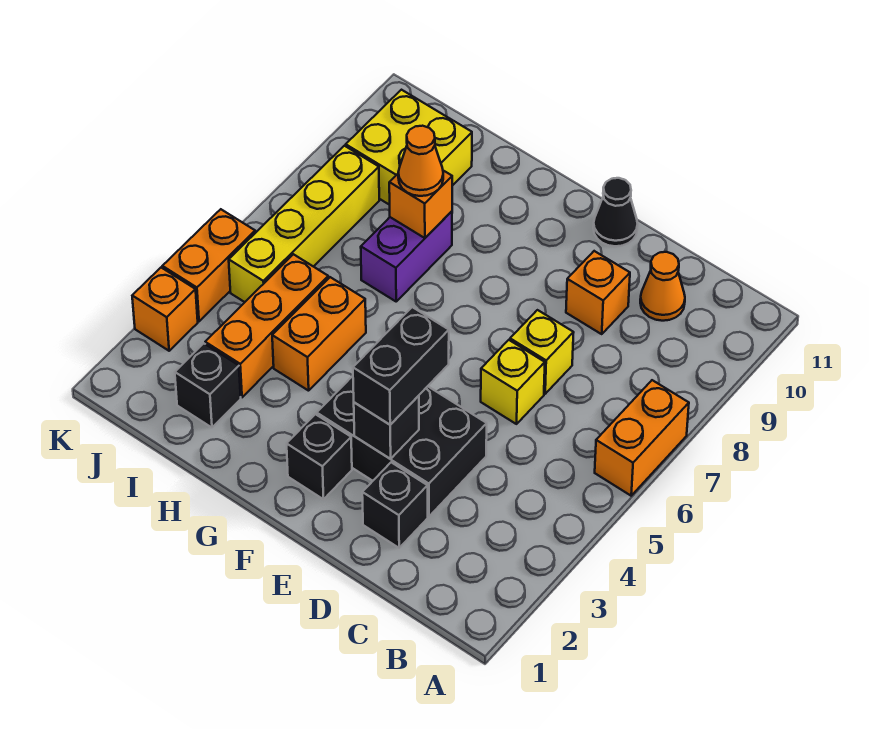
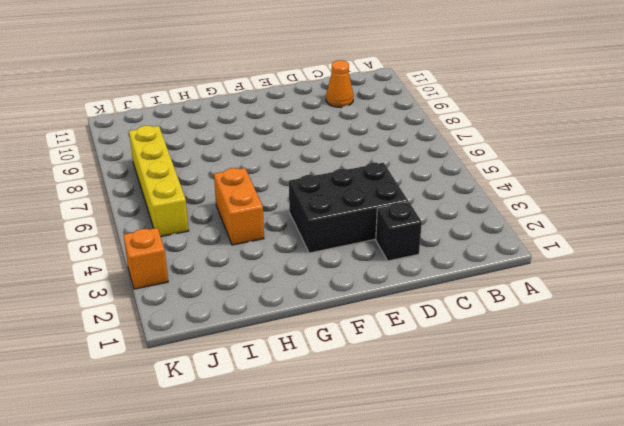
none -> orange brick A6:A7 level 1
none -> yellow brick D6 level 1
none -> yellow brick D7 level 1

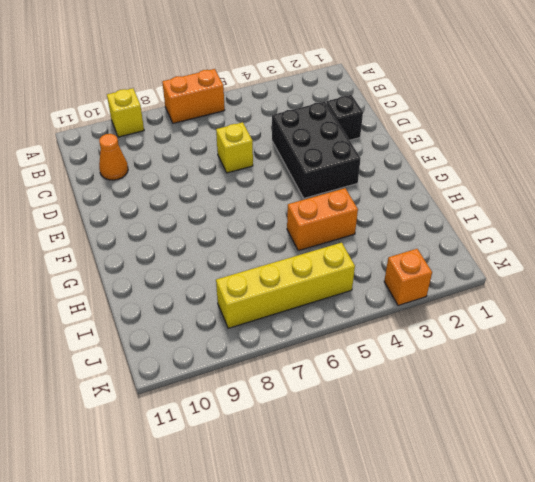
yellow brick A9 level 1 -> yellow brick D7 level 1
none -> orange brick D9 level 1
none -> black cone E11 level 1
none -> black brick F2 level 1

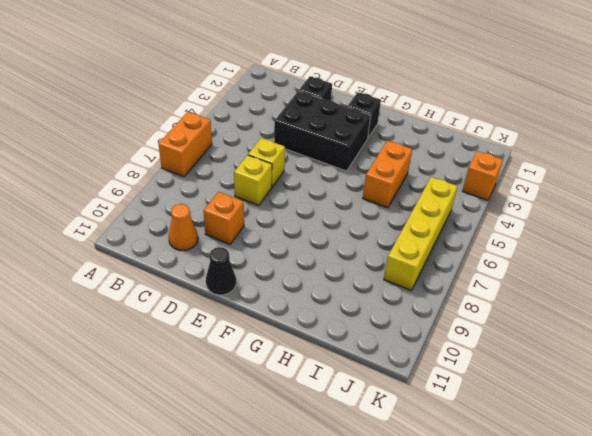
none -> purple brick H7:H8 level 1
none -> black brick I2 level 1
none -> orange brick I3:I5 level 1

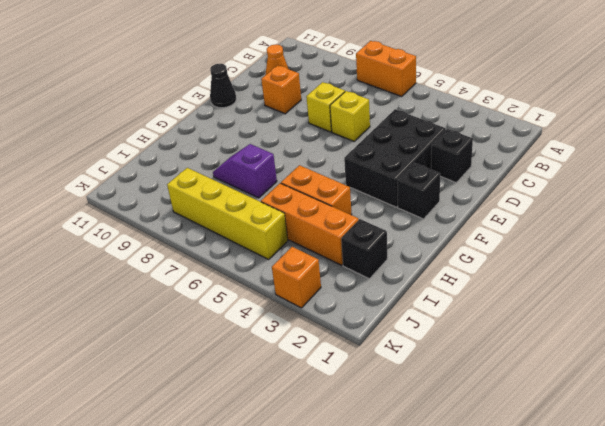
purple slope H7:H8 level 1 top 7 -> purple brick H7:H8 level 1
none -> yellow brick I9:J10 level 1
none -> orange brick K4:K5 level 1
none -> black brick E3 level 2

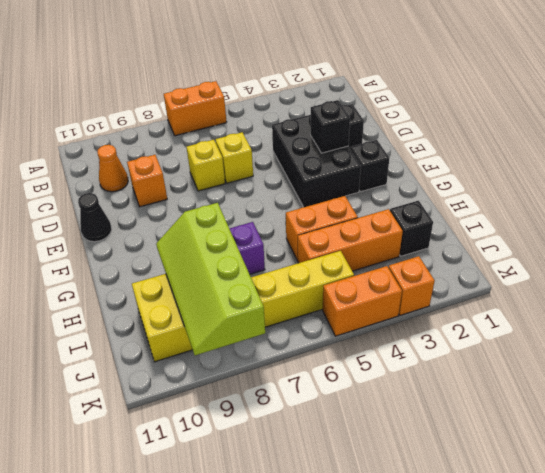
lime slope H8:K9 level 2 top 8 -> orange brick H8 level 2
none -> black brick E3:E4 level 3
none -> orange cone H8 level 3

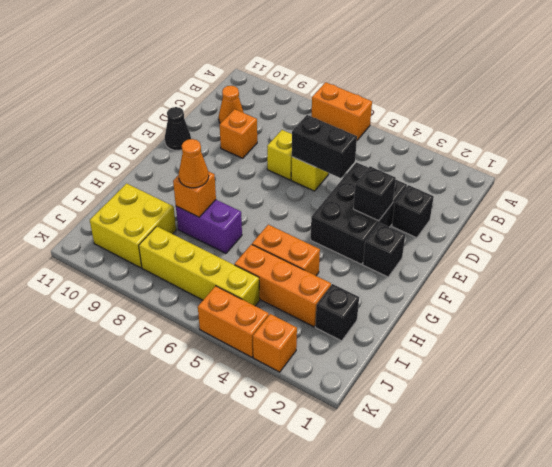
black brick D5:D6 level 2 -> black brick E3:E4 level 3

